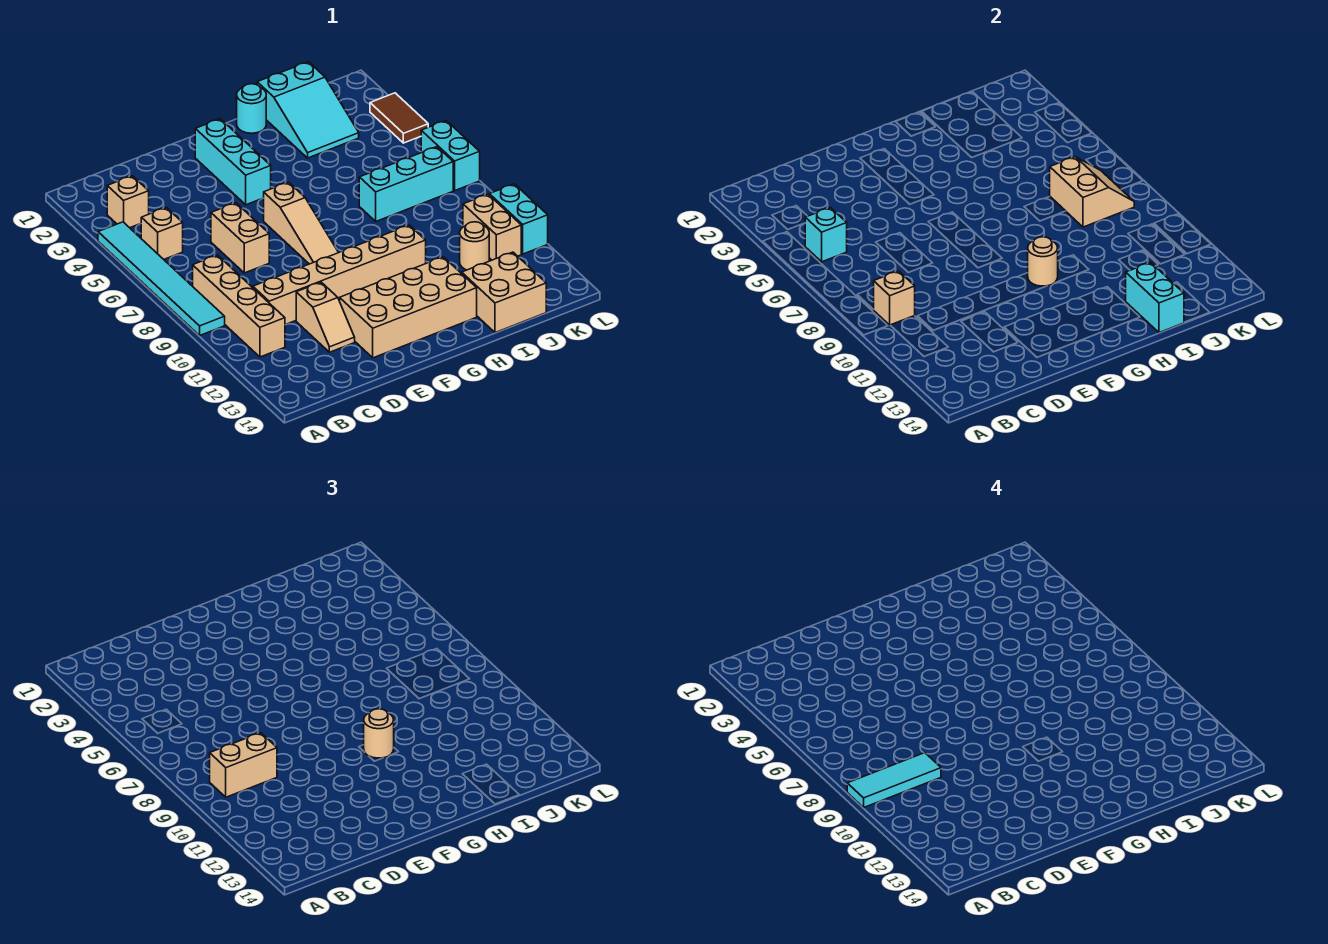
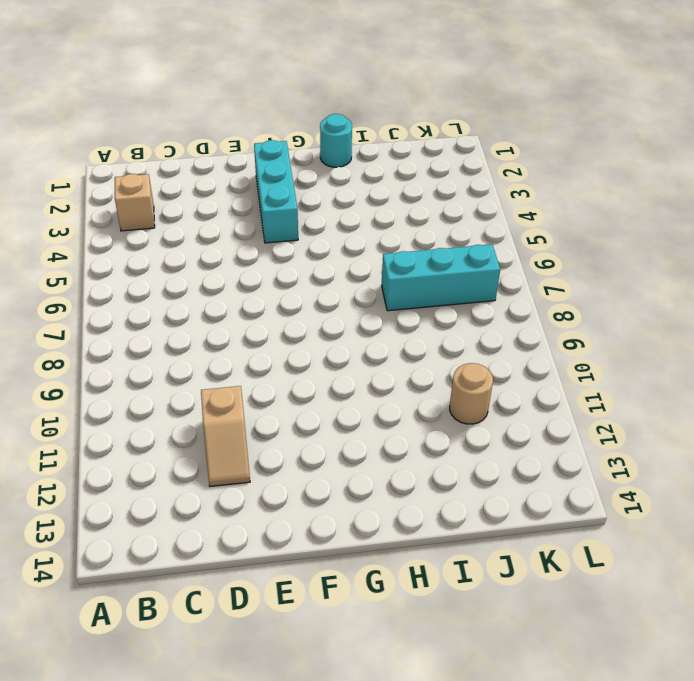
none -> cyan tile A4:A9 level 1
none -> tan brick B5 level 1
none -> tan brick B8:B11 level 1

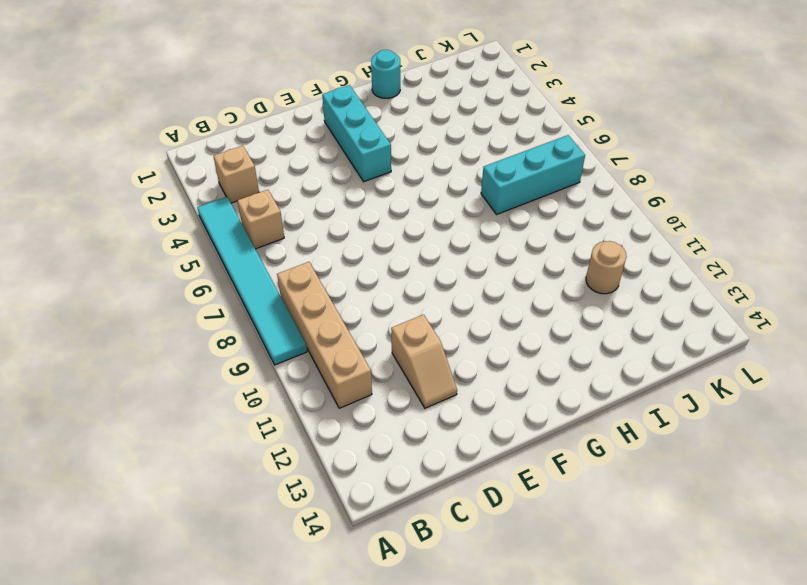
none -> tan brick C10:H10 level 1
none -> tan brick D6:D7 level 1
none -> tan brick E12:H13 level 1

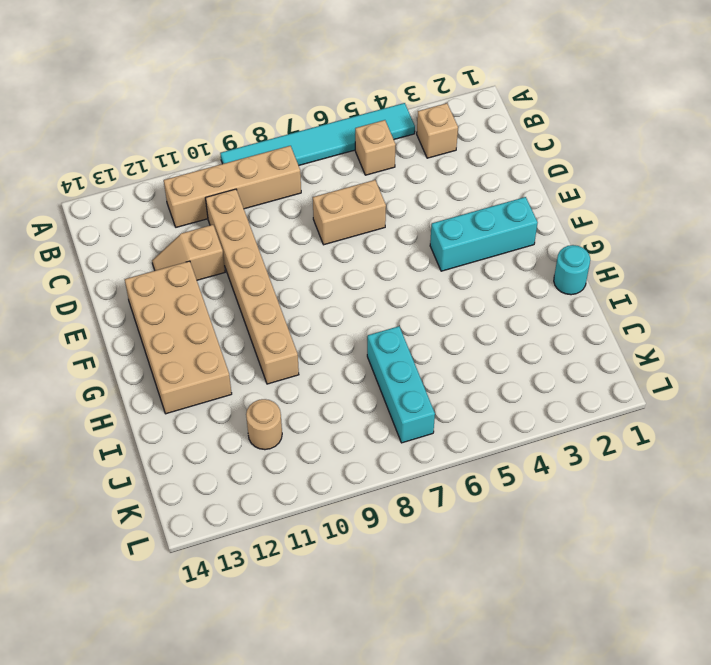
none -> tan slope F6:F8 level 1 top 6
none -> cyan slope I1:J3 level 1 top 1
none -> tan brick I13:J14 level 1

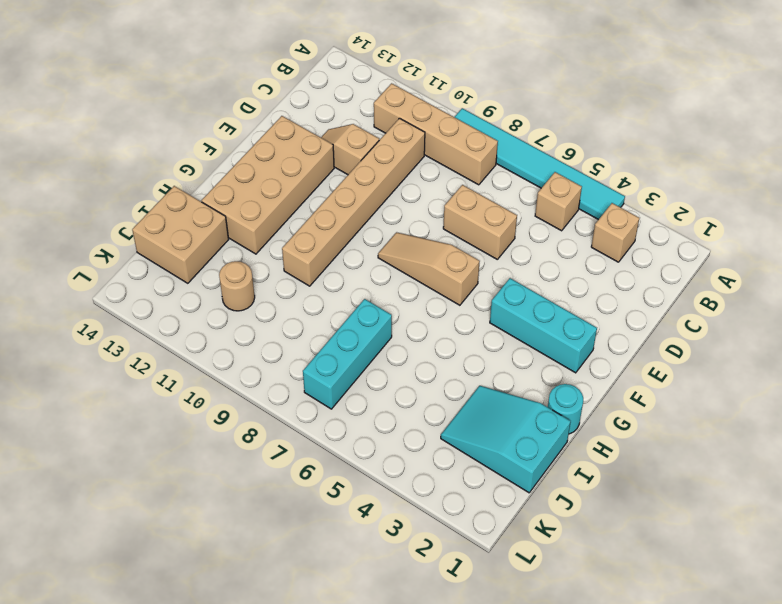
none -> tan brick K10:K11 level 1
none -> brown tile L3:L4 level 1
none -> cyan brick L6:L7 level 1

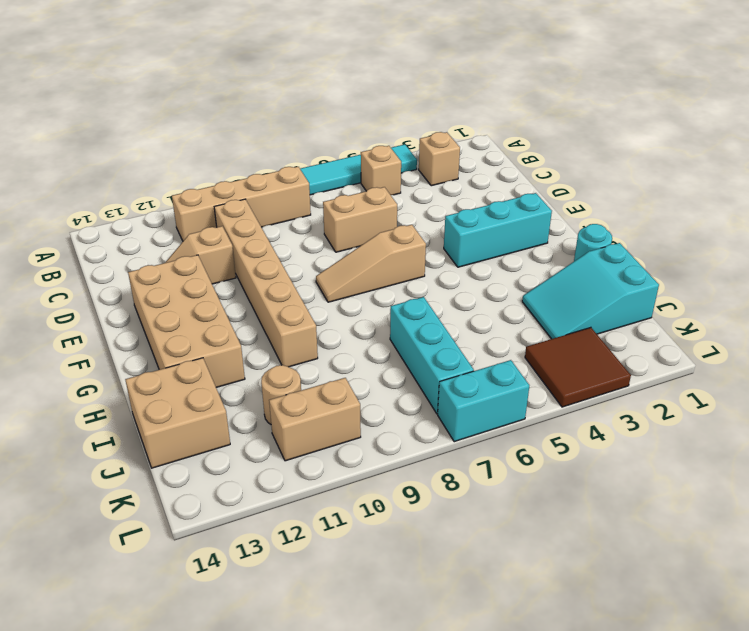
brown tile K3:L4 level 1 -> brown tile L3:L4 level 1
none -> cyan brick L10:L11 level 1
none -> cyan brick B5 level 2
none -> tan brick B9 level 2

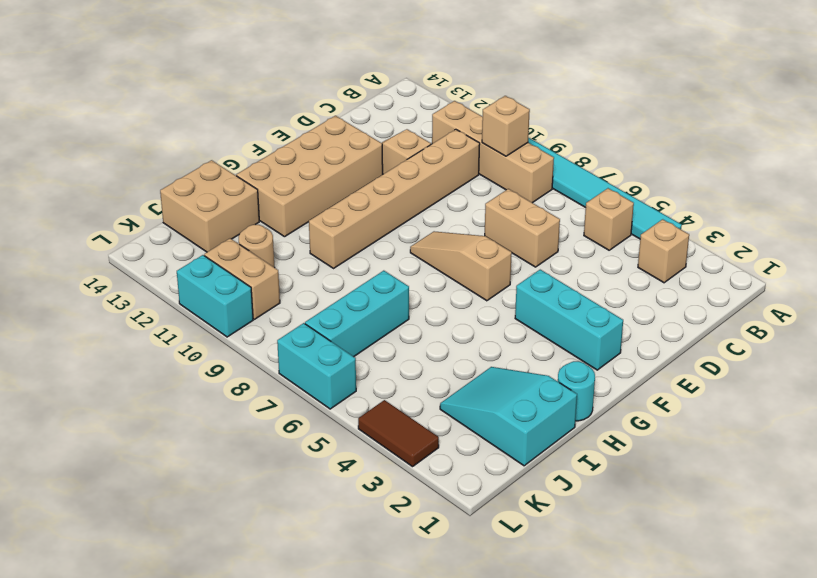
none -> cyan brick B5 level 2
none -> tan round brick G10 level 2
none -> cyan brick I13:I14 level 2

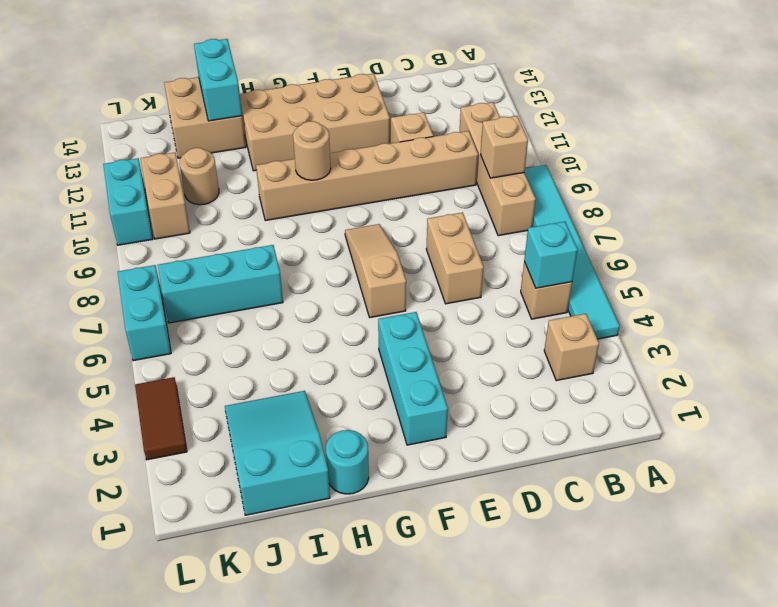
none -> tan slope J7:K8 level 2 top J
none -> tan brick B9:C9 level 3
none -> tan round brick G10 level 3

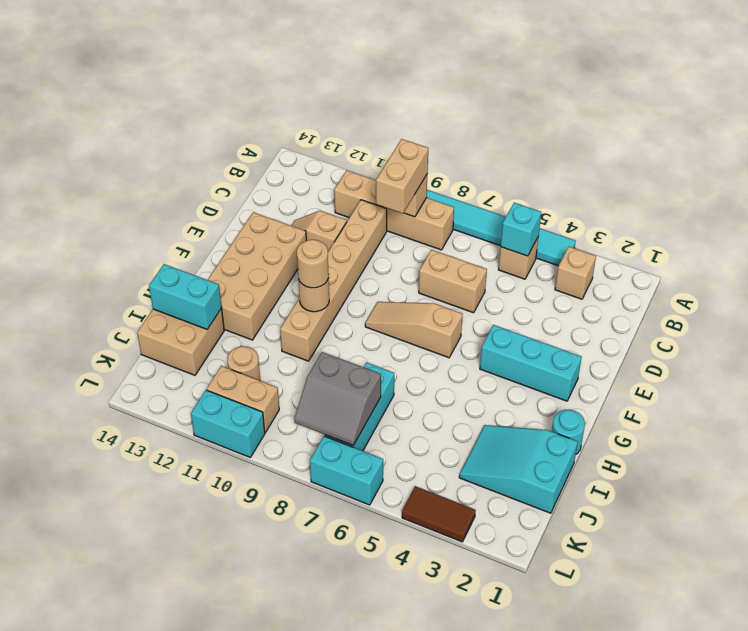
grey slope J7:K8 level 2 top J -> tan slope J7:K8 level 2 top J
none -> cyan tile A9:C9 level 4

